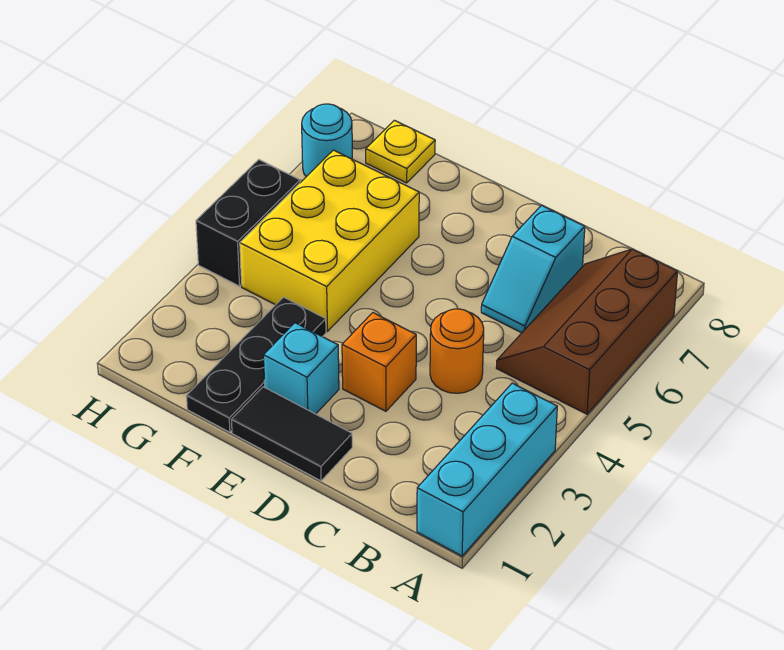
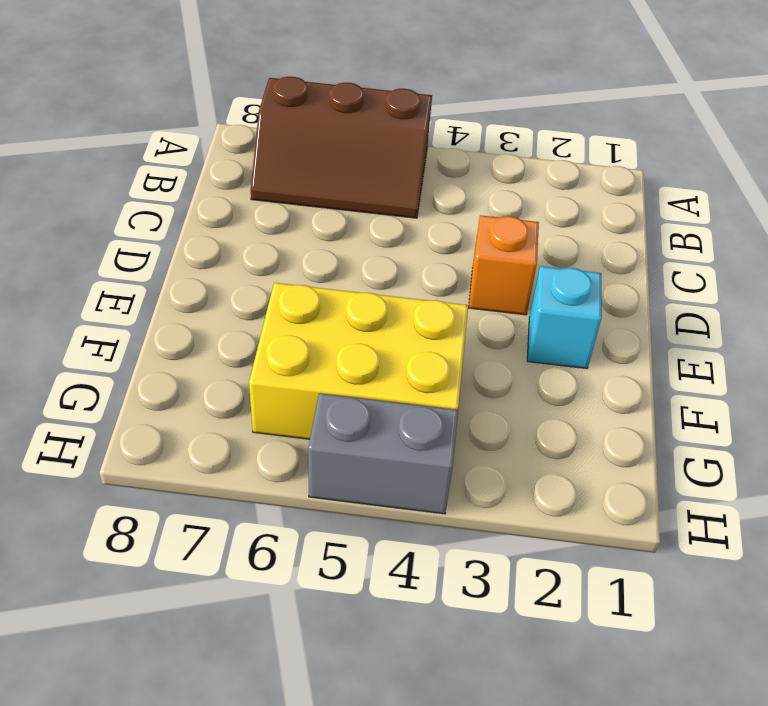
grey brick H4:H5 level 1 -> black brick H4:H5 level 1
none -> cyan brick A1:A3 level 1
none -> orange round brick C4 level 1
none -> cyan slope C6:C7 level 1 top 7

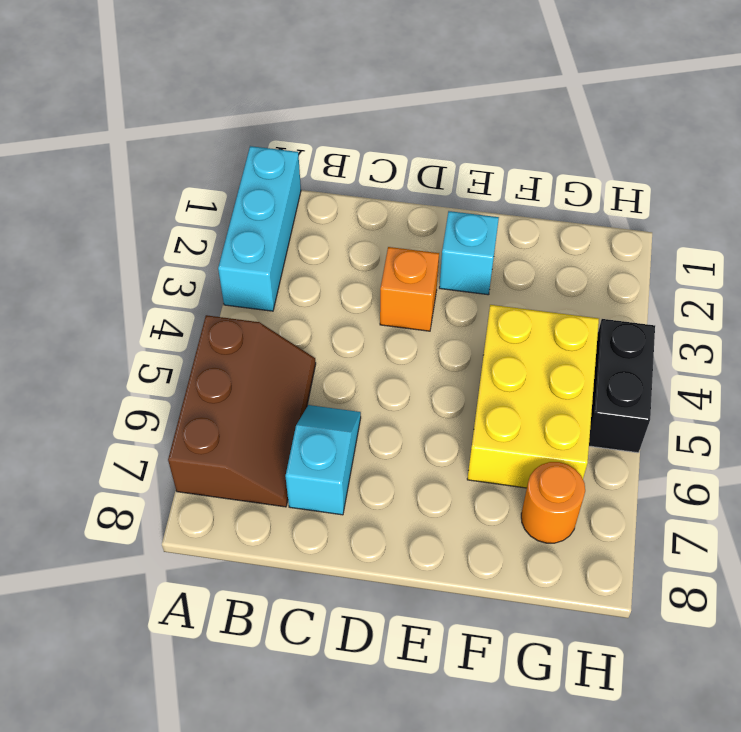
orange round brick G7 level 1 -> orange round brick C4 level 1
none -> black tile D1:E1 level 1
none -> black plate F1:F3 level 1
none -> yellow plate G8 level 1

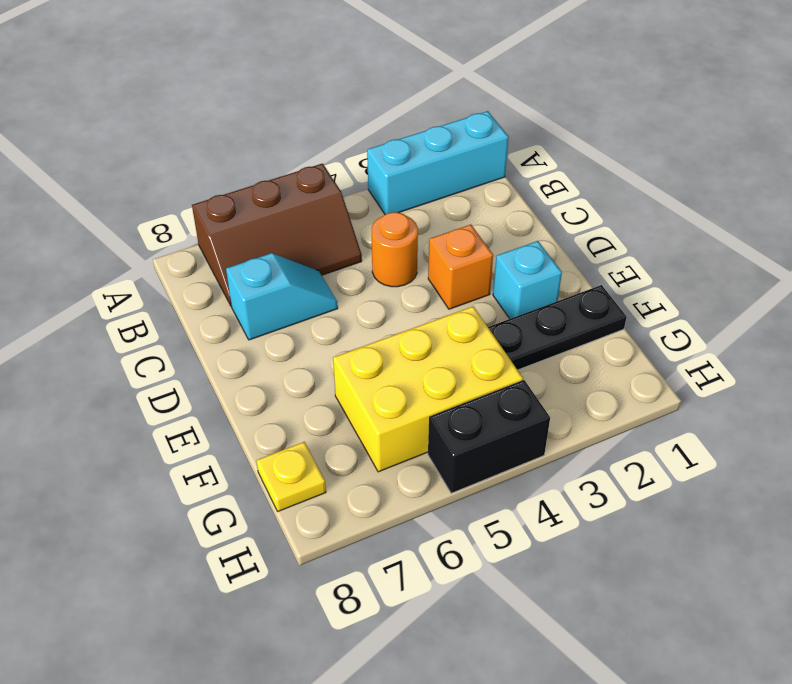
none -> black tile D1:E1 level 1
none -> cyan round brick H7 level 1

